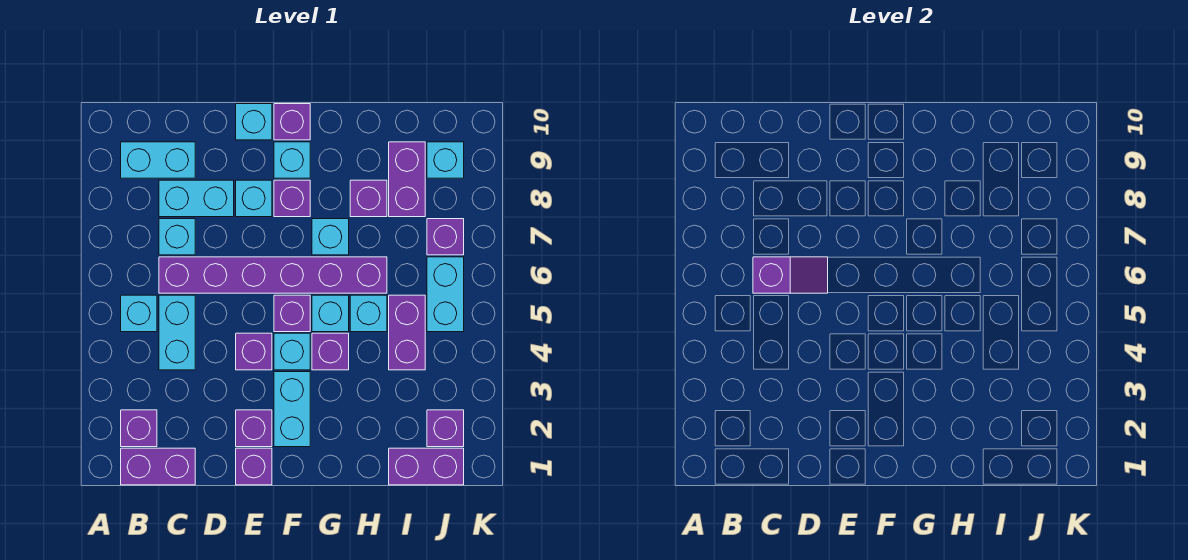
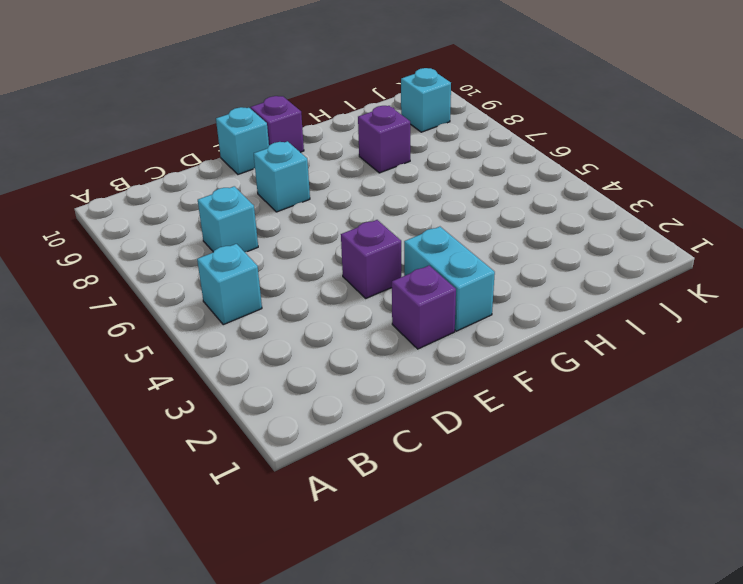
none -> purple brick B1:C1 level 1
none -> purple brick B2 level 1
none -> cyan brick B9:C9 level 1
none -> cyan brick C4:C5 level 1

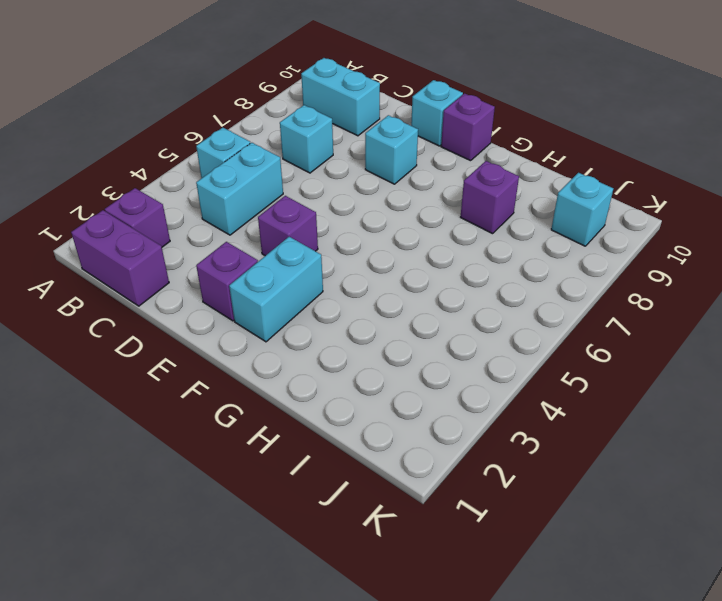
none -> purple brick C6:H6 level 1
none -> cyan brick C8:D8 level 1
none -> purple brick E1 level 1
none -> cyan brick F4 level 1

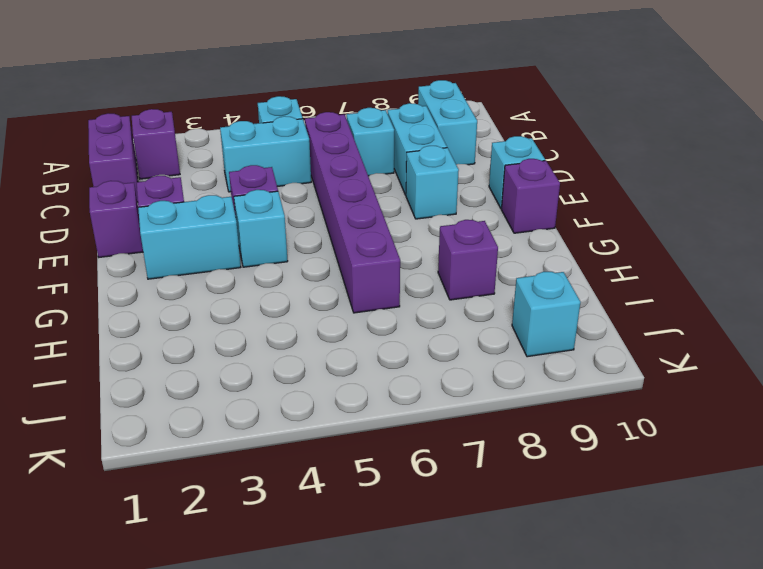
none -> purple brick F5 level 1
none -> purple brick F8 level 1
none -> cyan brick F9 level 1
none -> purple brick G4 level 1

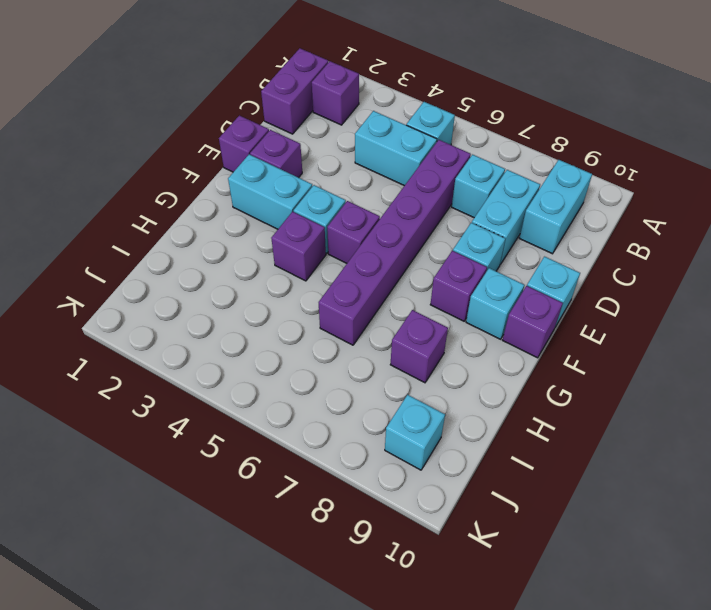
none -> purple brick E4 level 1
none -> cyan brick G5 level 1
none -> cyan brick G7 level 1
none -> cyan brick H5 level 1

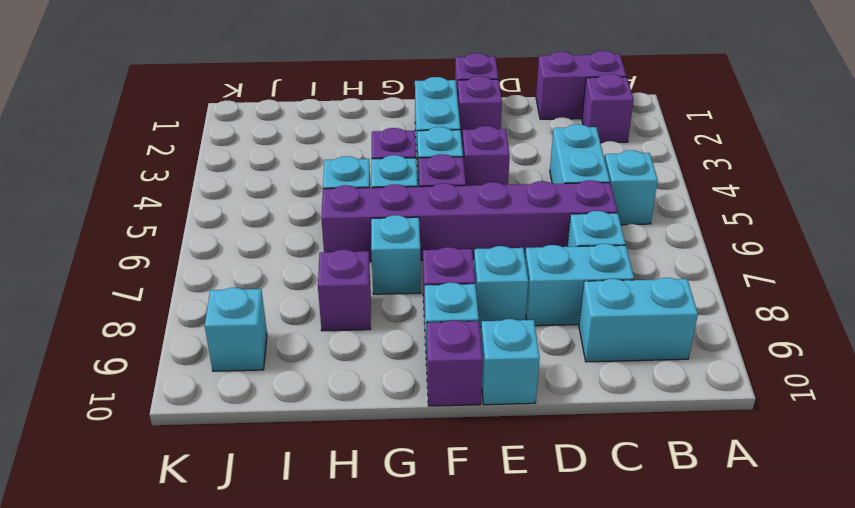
none -> purple brick I1:J1 level 1
none -> purple brick I4:I5 level 1
none -> purple brick I8:I9 level 1
none -> purple brick J2 level 1

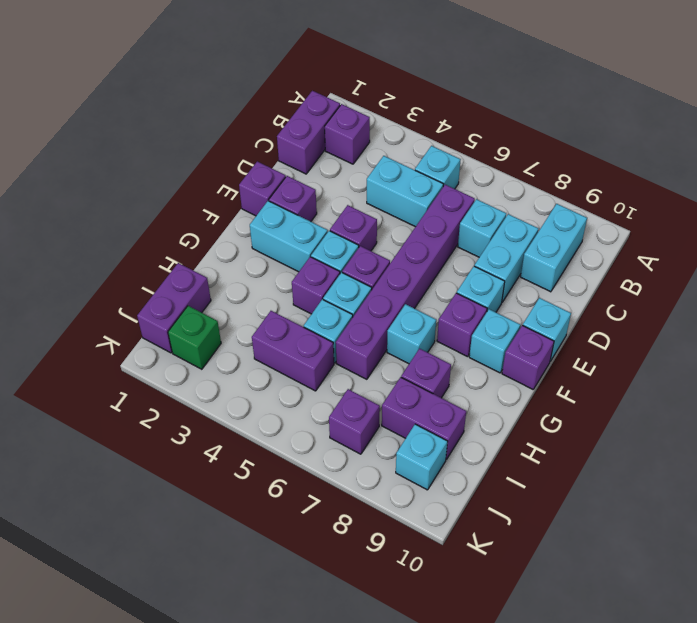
green brick J2 level 1 -> purple brick J2 level 1
none -> cyan brick J5:J6 level 1
none -> purple slope C6:D6 level 2 top C

